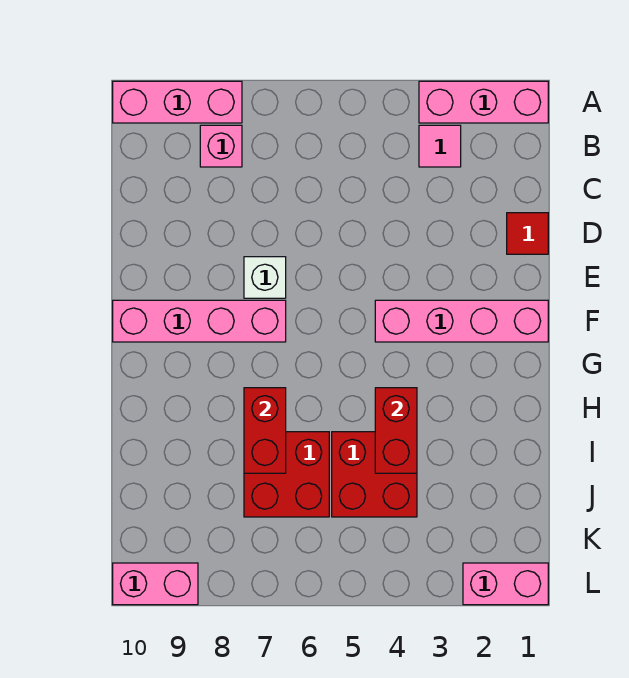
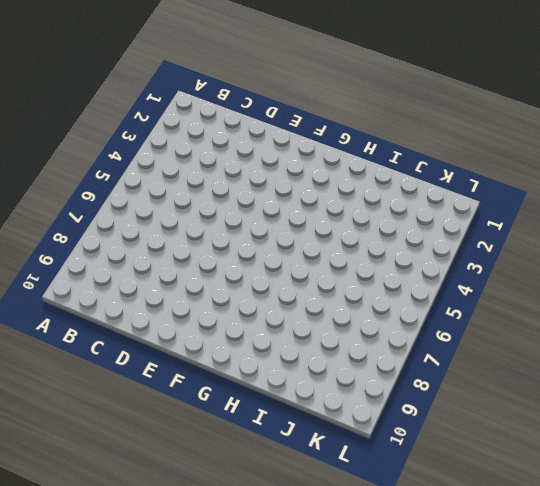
none -> pink brick A1:A3 level 1
none -> pink brick A8:A10 level 1
none -> pink tile B3 level 1

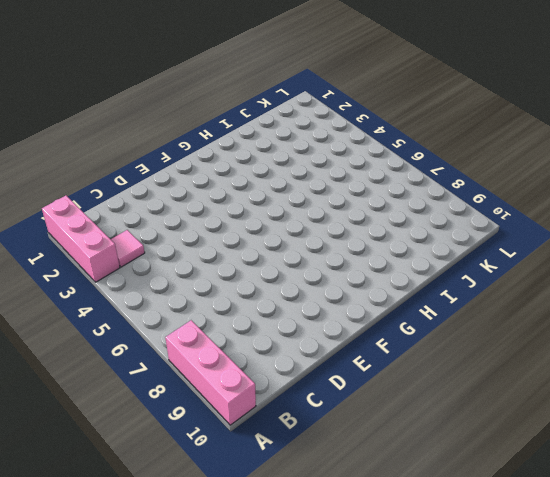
none -> pink brick B8 level 1
none -> red tile D1 level 1
none -> white brick E7 level 1

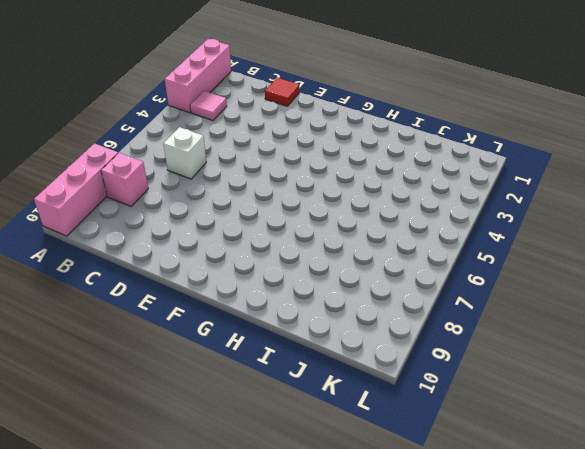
white brick C6 level 1 -> white brick E7 level 1
none -> pink brick F1:F4 level 1
none -> pink brick F7:F10 level 1
none -> red brick I4:J5 level 1

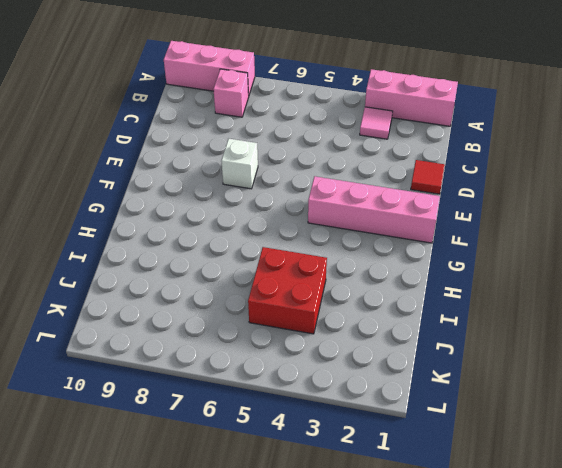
none -> pink brick F7:F10 level 1
none -> red brick I6:J7 level 1
none -> pink brick L1:L2 level 1

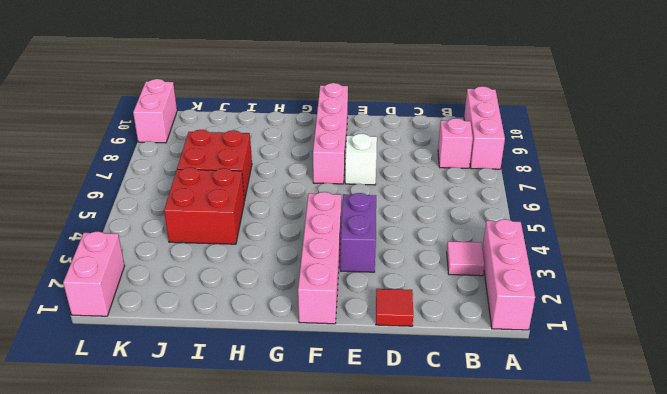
purple brick E3:E4 level 1 -> none
none -> red brick H4:I4 level 2
none -> red brick H7:I7 level 2

